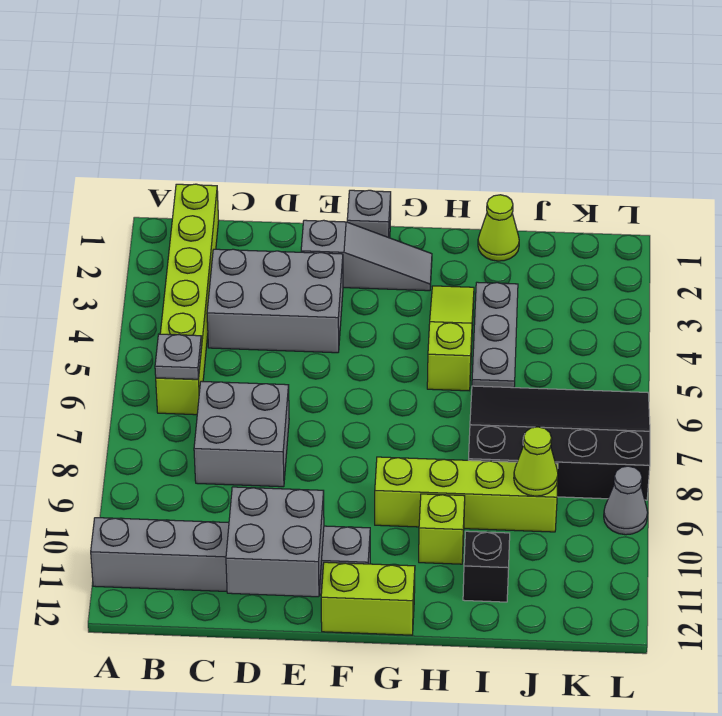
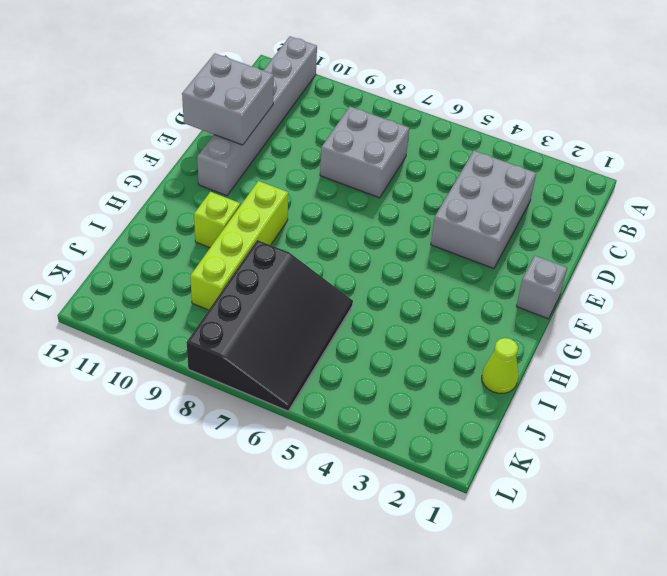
none -> lime brick B1:B6 level 1
none -> grey slope E2:G2 level 1 top E
none -> lime brick F12:G12 level 1

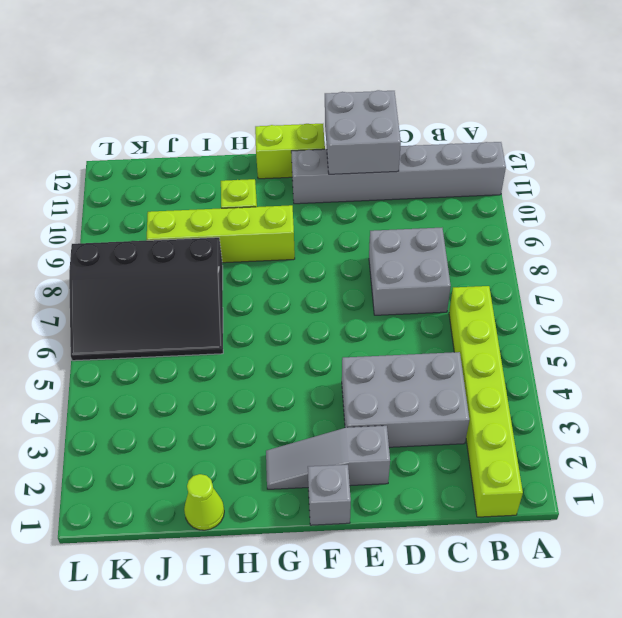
none -> lime slope H3:H5 level 1 top 5
none -> grey plate I3:I5 level 1
none -> black brick I11 level 1

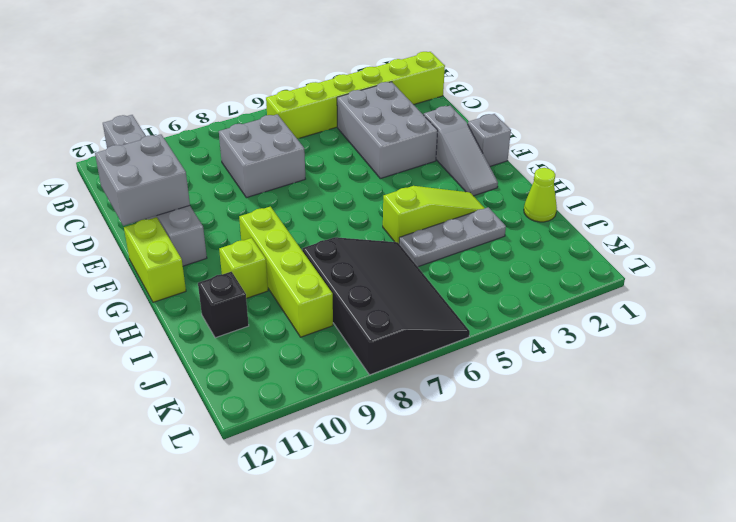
none -> grey cone L9 level 1
none -> grey plate B6 level 2
none -> lime cone J9 level 2

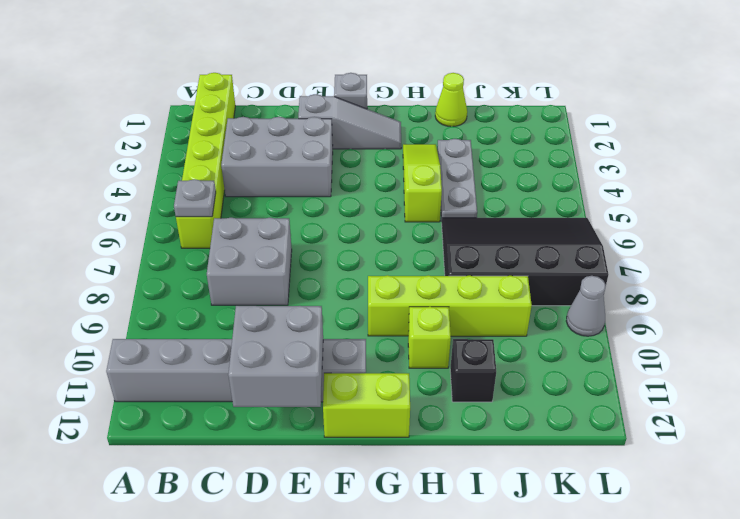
none -> lime cone J9 level 2

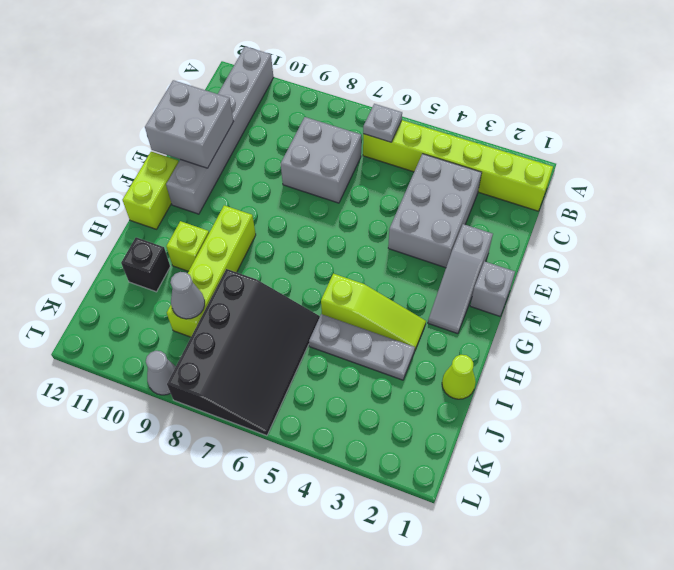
grey cone J9 level 2 -> lime cone J9 level 2

